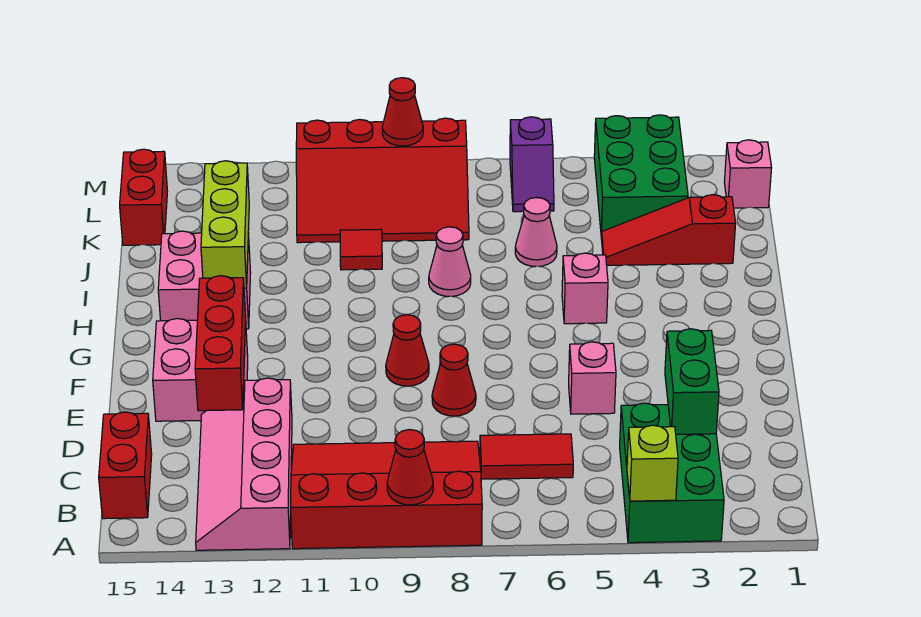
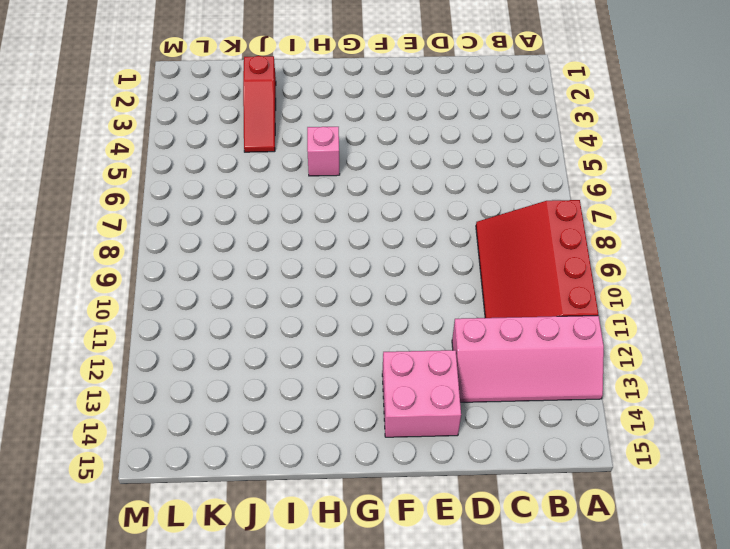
none -> green brick A3:C4 level 1
none -> red brick B15:C15 level 1
none -> red tile C6:C7 level 1

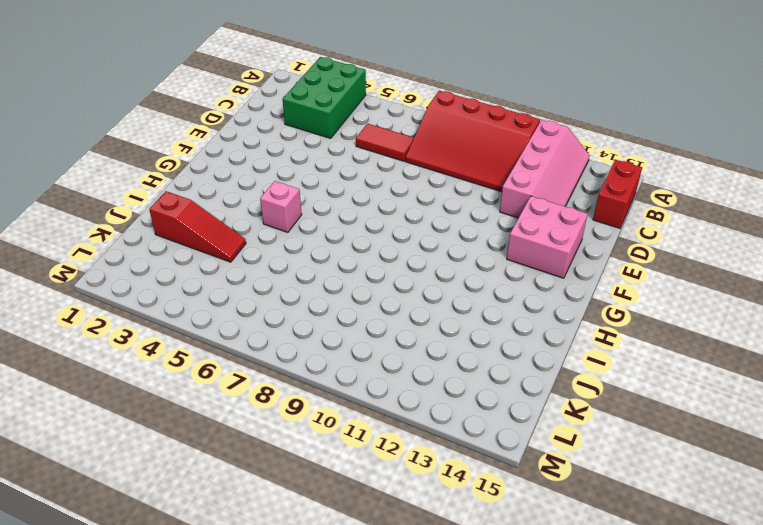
none -> pink brick E5 level 1
none -> red cone E8 level 1
none -> red cone F9 level 1

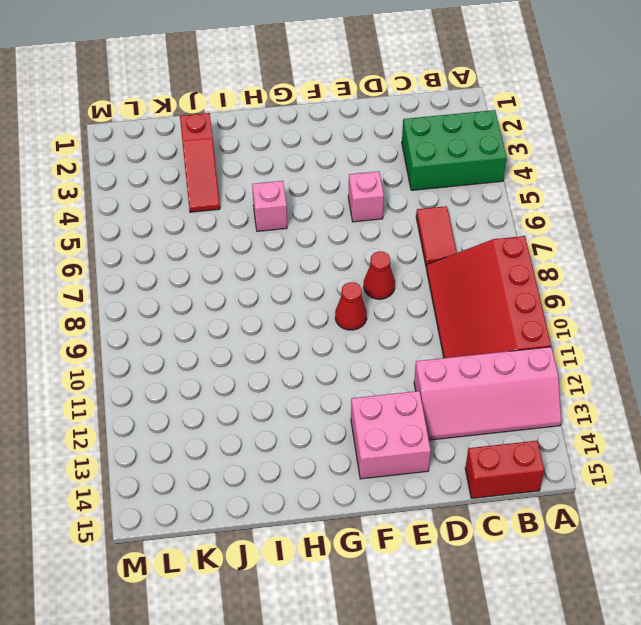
none -> pink brick H13:I14 level 1
none -> pink cone I8 level 1
none -> pink cone J6 level 1

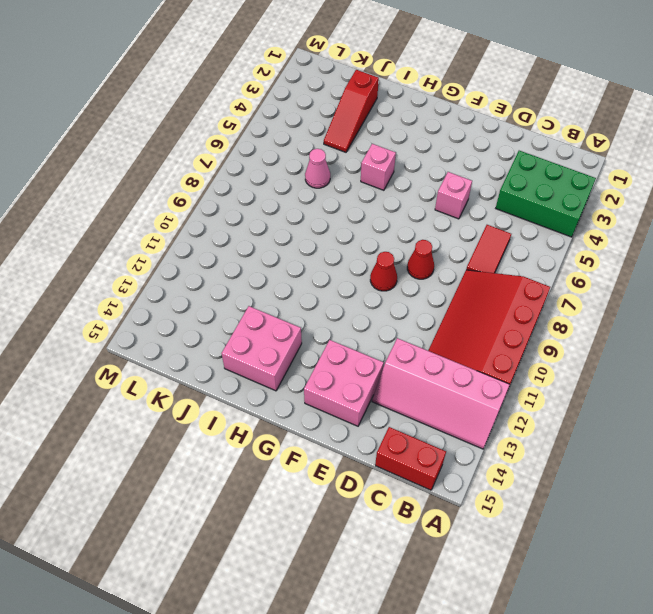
none -> pink cone I8 level 1
none -> red tile J10 level 1
none -> green brick K3:M4 level 1

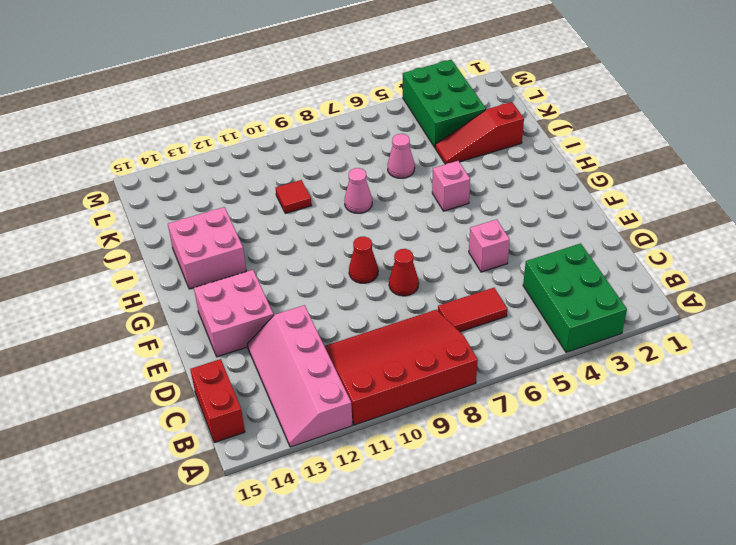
none -> red slope K8:M11 level 1 top M
none -> red brick K15:L15 level 1
none -> pink brick L1 level 1

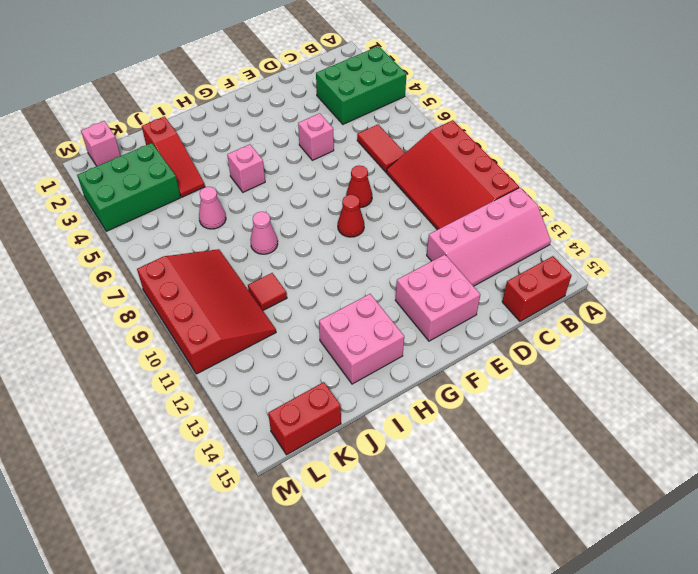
none -> purple slope L6:M6 level 1 top M
none -> lime brick A4 level 2
none -> red cone A9 level 2

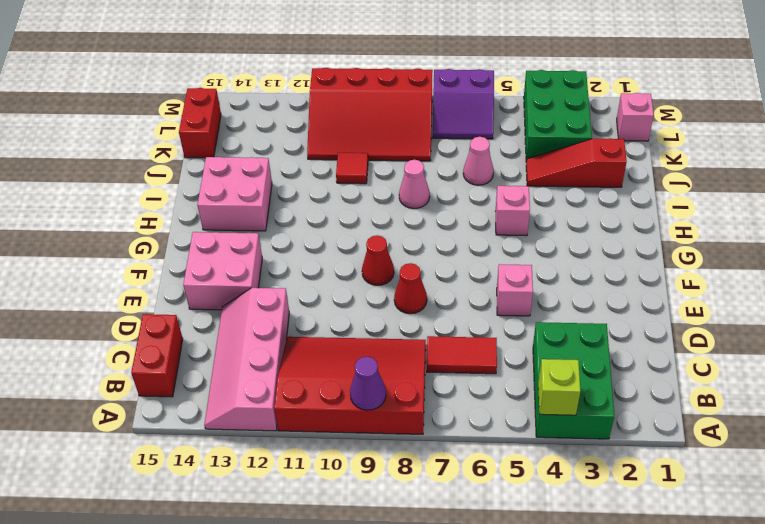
purple cone A9 level 2 -> red cone A9 level 2
purple slope L6:M7 level 1 top M -> purple slope L6:M6 level 1 top M
none -> green brick C3:D3 level 2
none -> red brick D13:F13 level 2
none -> lime brick H13:J13 level 2

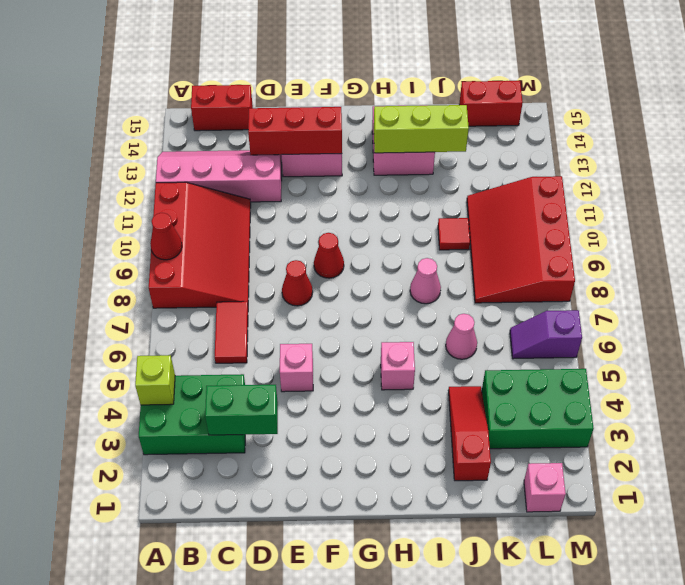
none -> red cone M9 level 2

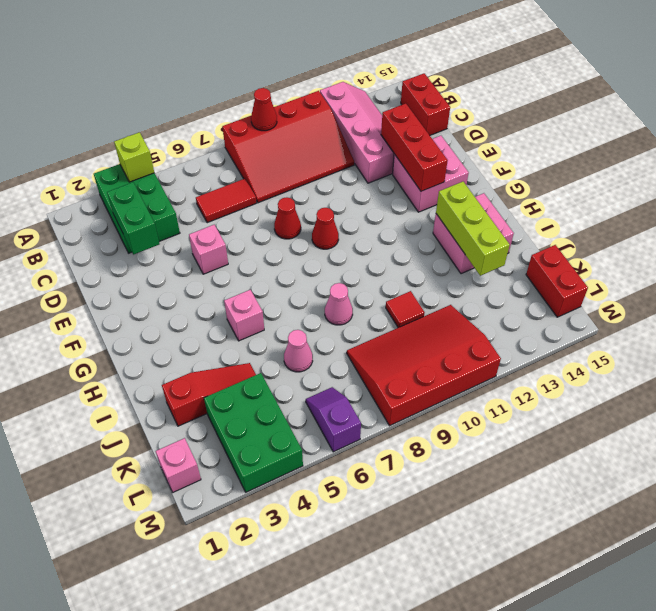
none -> red cone M9 level 2

